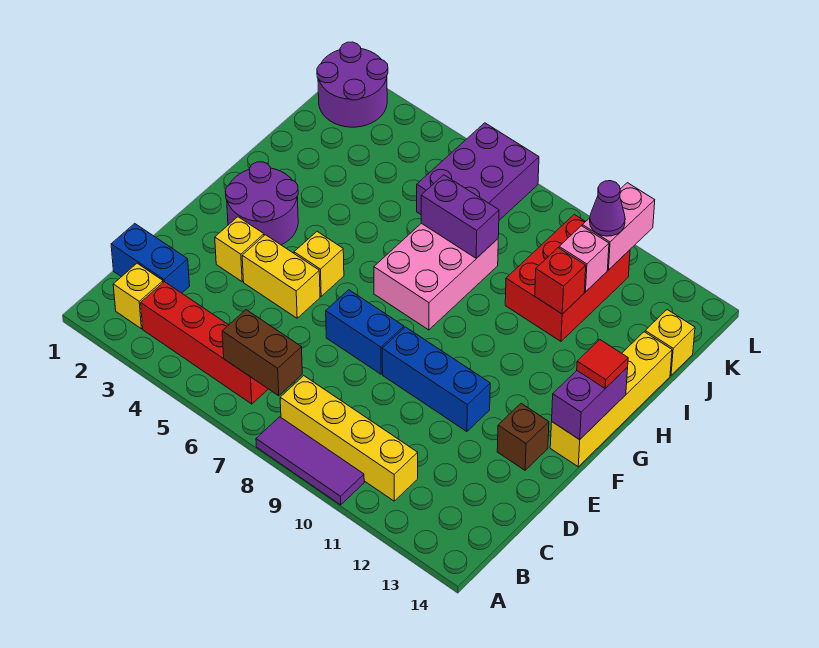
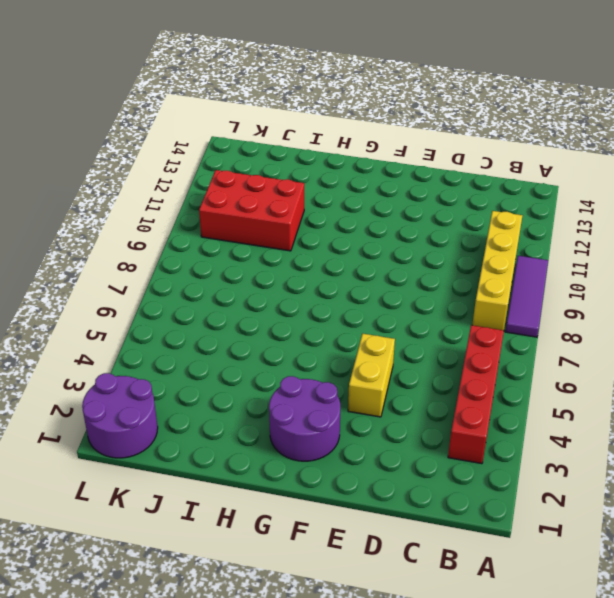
none -> yellow brick B2 level 1
none -> blue brick C1:C2 level 1
none -> yellow brick E3 level 1

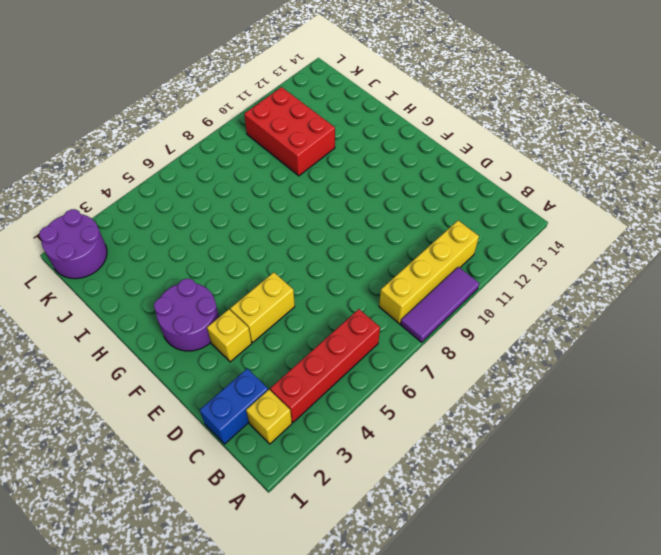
none -> blue brick E7:E8 level 1
none -> blue brick E9:E11 level 1
none -> brown brick E13 level 1

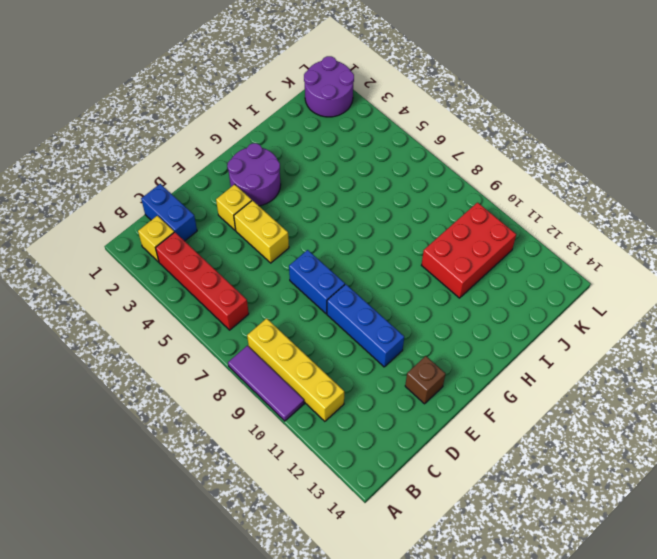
none -> yellow brick F5 level 1
none -> yellow brick F14:I14 level 1
none -> pink brick G7:I8 level 1

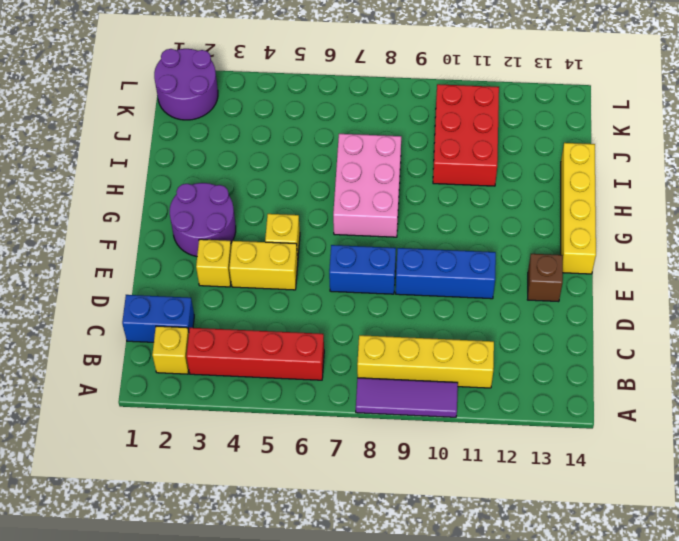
none -> purple brick J6:L7 level 1
none -> yellow brick J14 level 1
none -> brown brick B6:B7 level 2

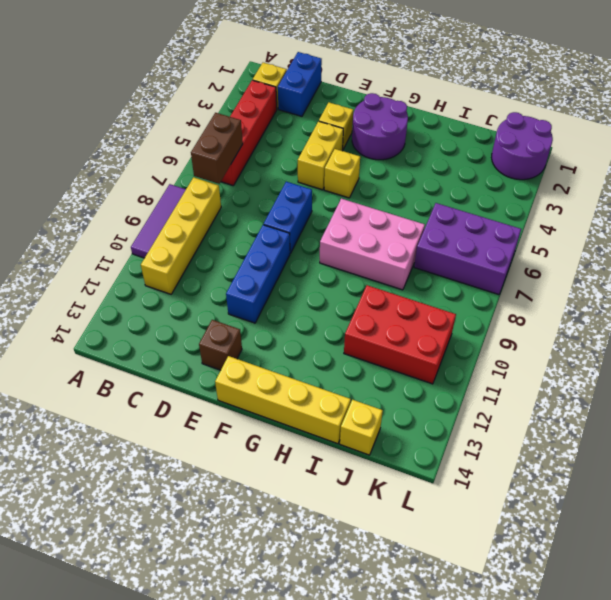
none -> purple brick F14:G14 level 2
none -> purple brick I7:I8 level 2
none -> red brick I11 level 2

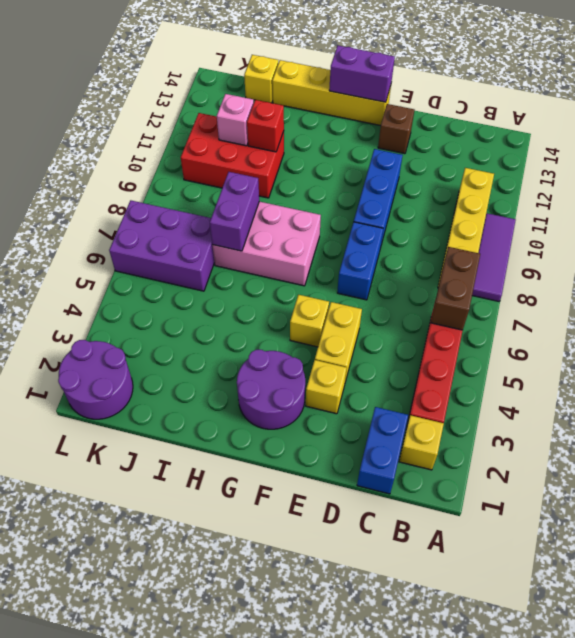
none -> pink brick K11:L11 level 2
none -> red tile G14 level 3
none -> purple cone K11 level 3

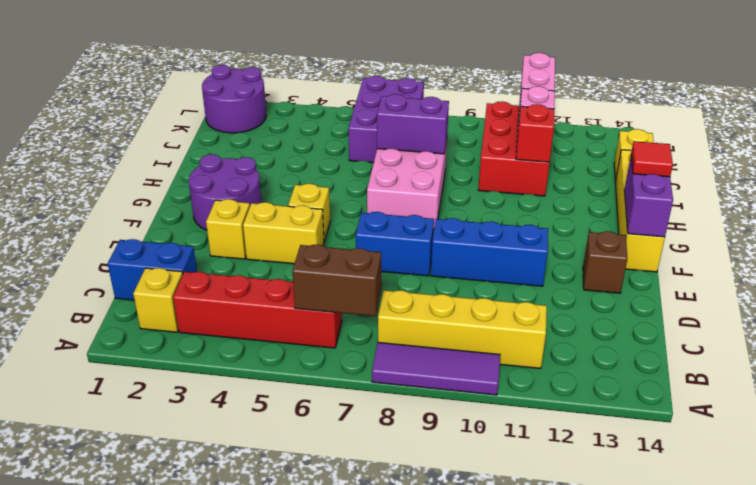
none -> purple cone K11 level 3

